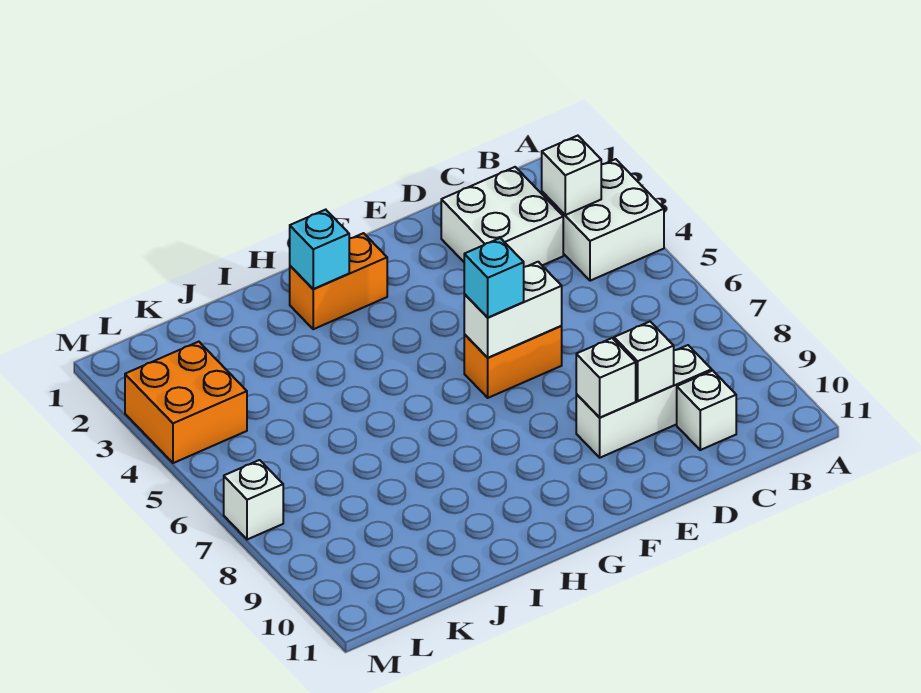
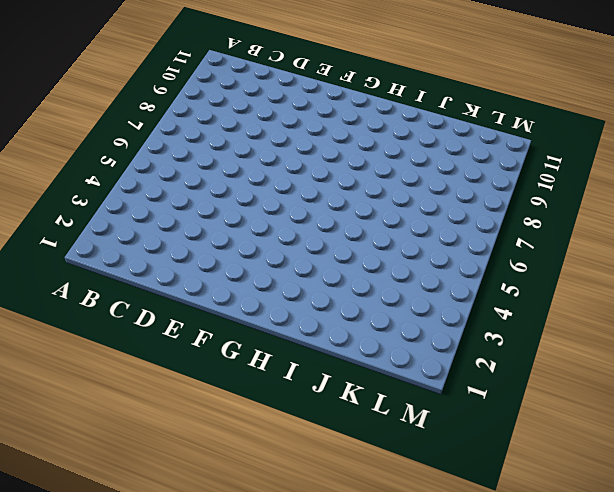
none -> white brick A3:B4 level 1
none -> white brick C2:D3 level 1
none -> white brick C9:E9 level 1

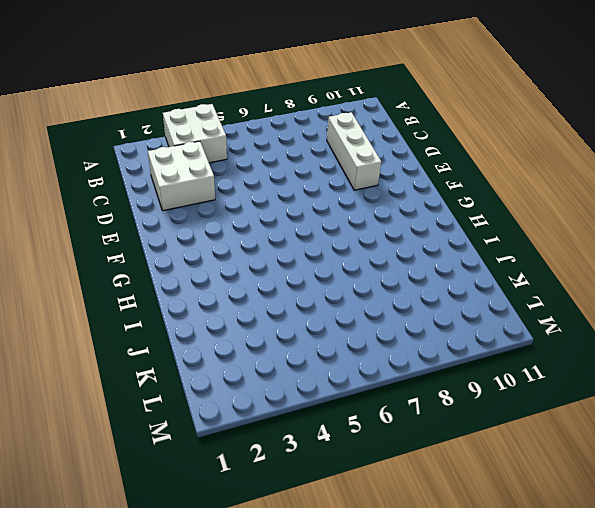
none -> white brick C10 level 1
none -> orange brick E6:F6 level 1
none -> orange brick G2:H2 level 1

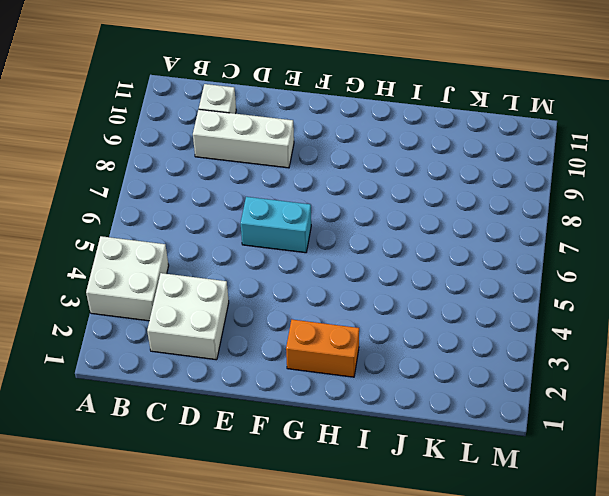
cyan brick E6:F6 level 1 -> orange brick E6:F6 level 1
none -> orange brick L3:M4 level 1
none -> white brick M7 level 1
none -> white brick B3 level 2

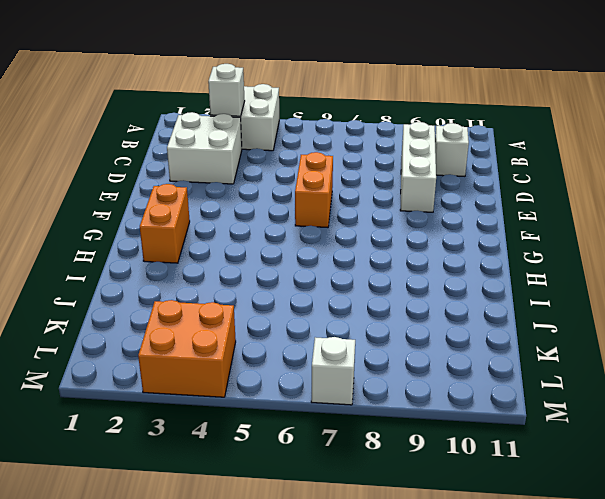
none -> white brick D9 level 2
none -> white brick E6:F6 level 2
none -> white brick E9 level 2

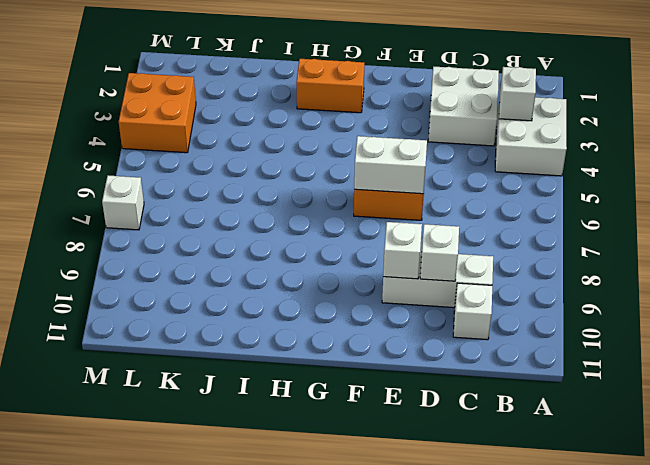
none -> cyan brick H2 level 2
none -> cyan brick F6 level 3

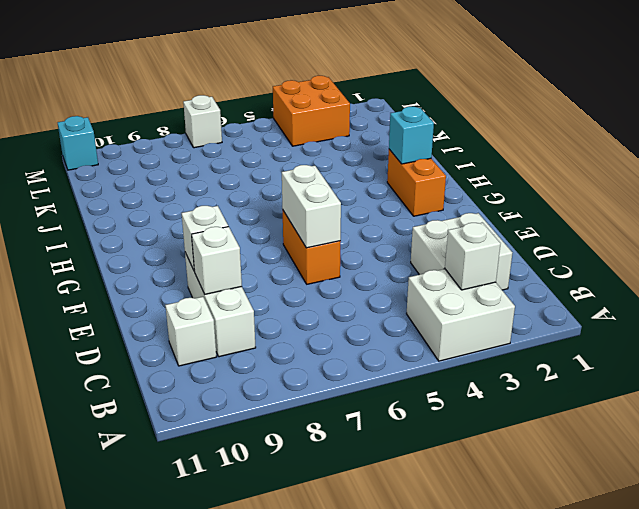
cyan brick M11 level 1 -> cyan brick F6 level 3

